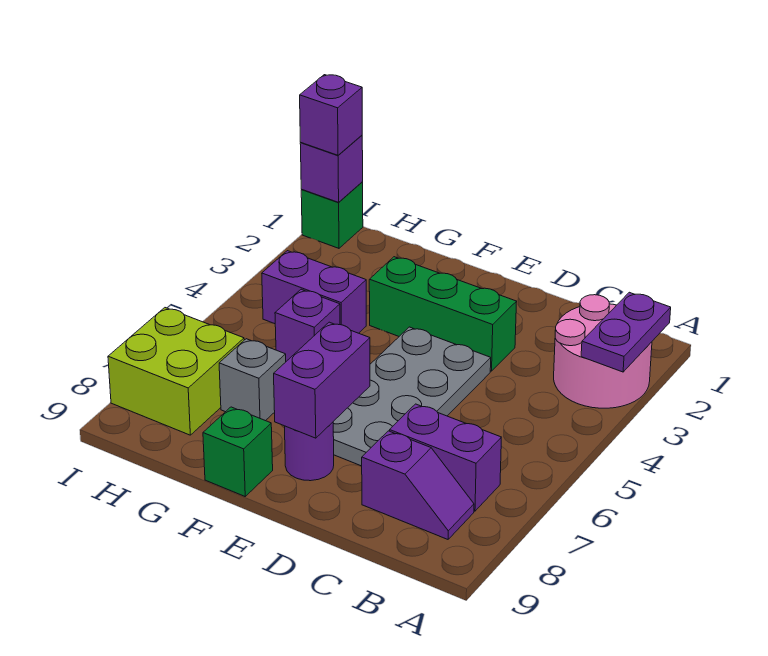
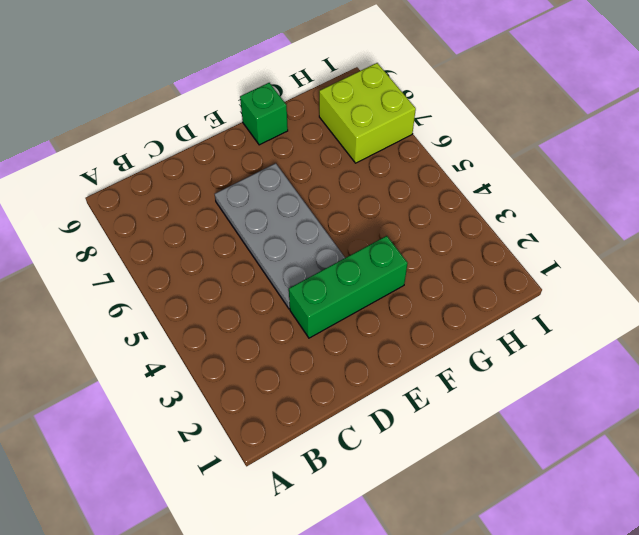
none -> pink round brick A2:B3 level 1
none -> purple brick B7:C7 level 1
none -> purple slope B8:C8 level 1 top C

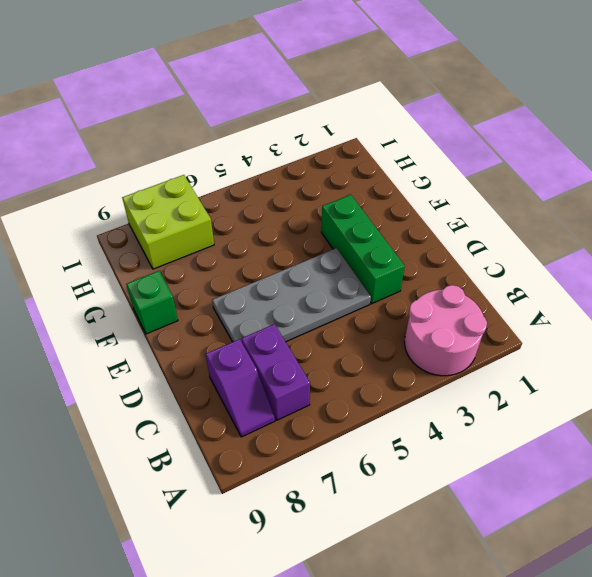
none -> purple round brick E8 level 1
none -> purple brick G4:H4 level 1
none -> purple brick G5 level 1

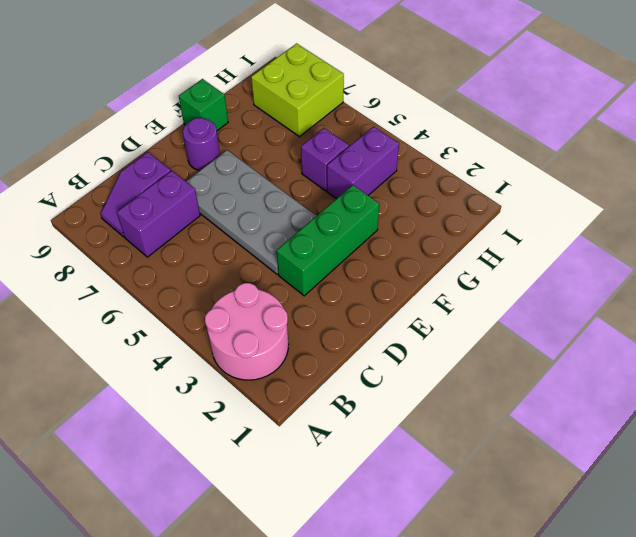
none -> grey brick G7 level 1
none -> green brick I1 level 1
none -> purple plate A2:A3 level 2

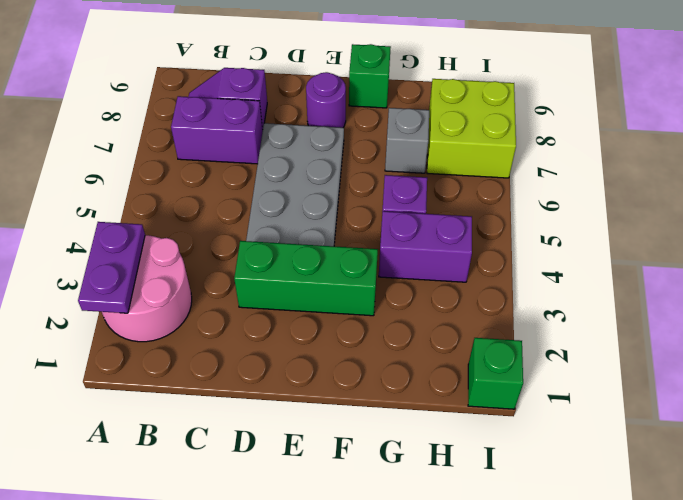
none -> purple brick E7:E8 level 2
none -> purple brick I1 level 2
none -> purple brick I1 level 3

